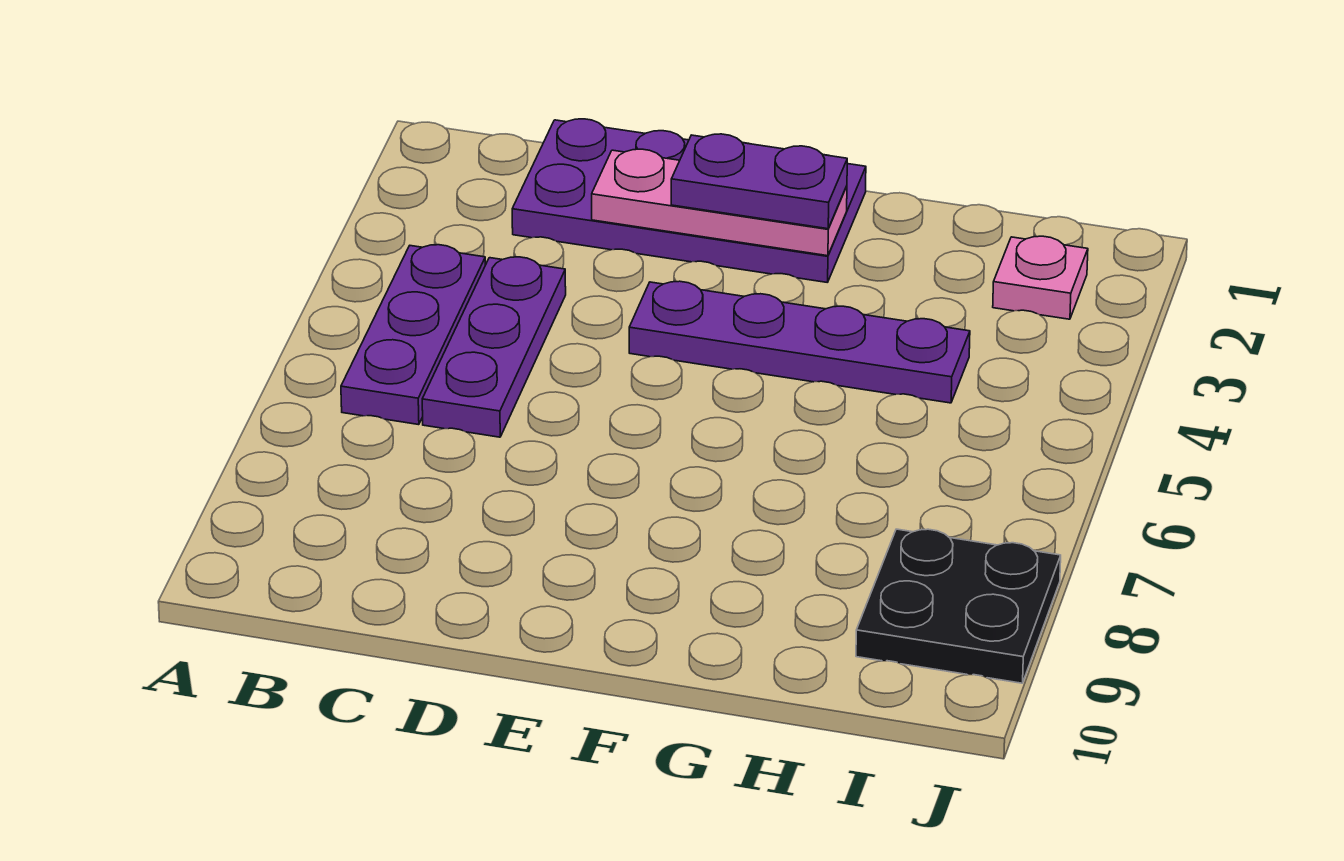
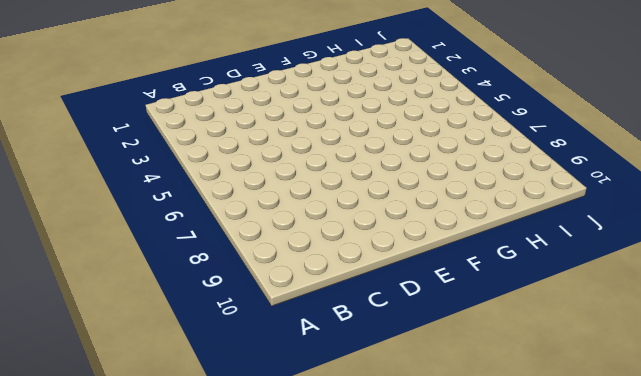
none -> purple plate B4:B6 level 1
none -> purple plate C1:F2 level 1

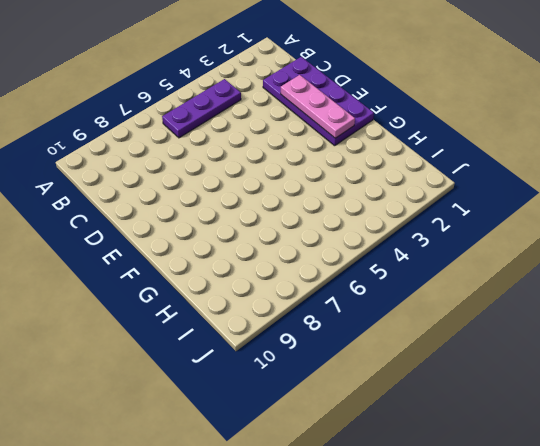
none -> purple plate C4:C6 level 1
none -> purple plate E4:H4 level 1

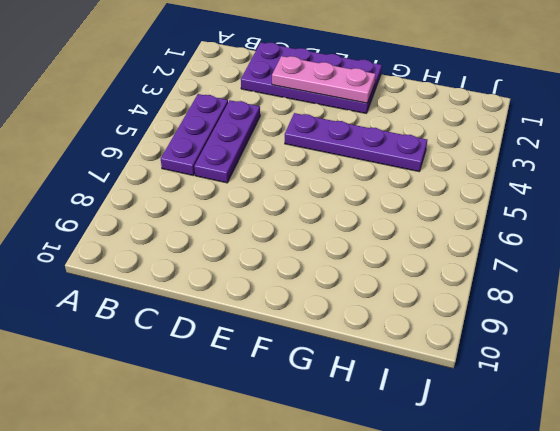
none -> pink plate I2 level 1
none -> black plate I8:J9 level 1

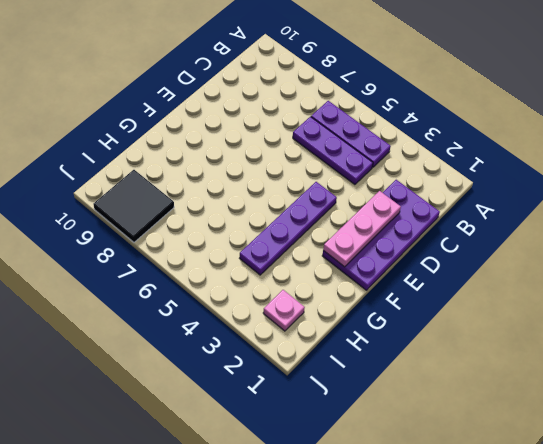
black tile I8:J9 level 1 -> black plate I8:J9 level 1
none -> purple plate E2:F2 level 3

